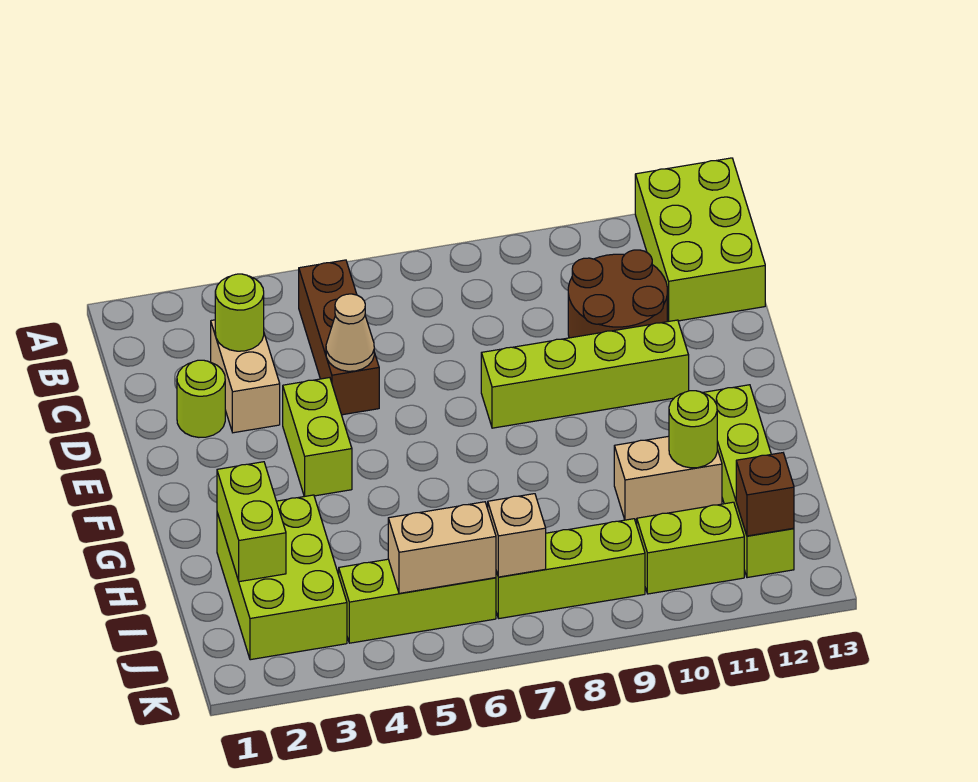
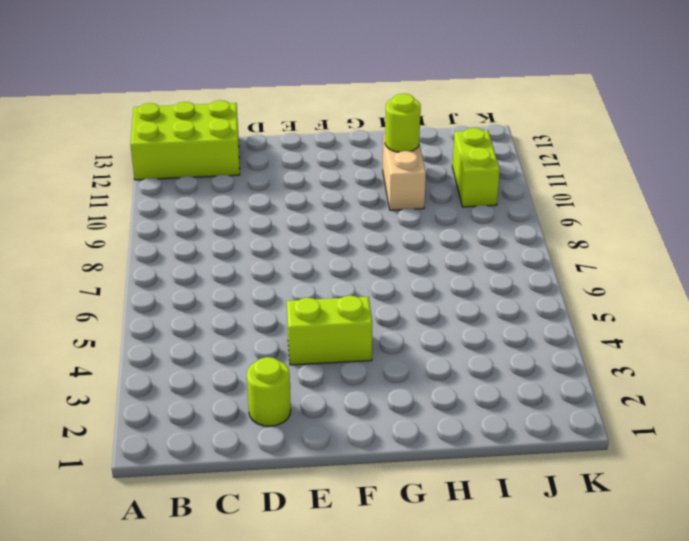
none -> brown brick B5:D5 level 1
none -> tan brick C3:D3 level 1
none -> brown round brick C10:D11 level 1

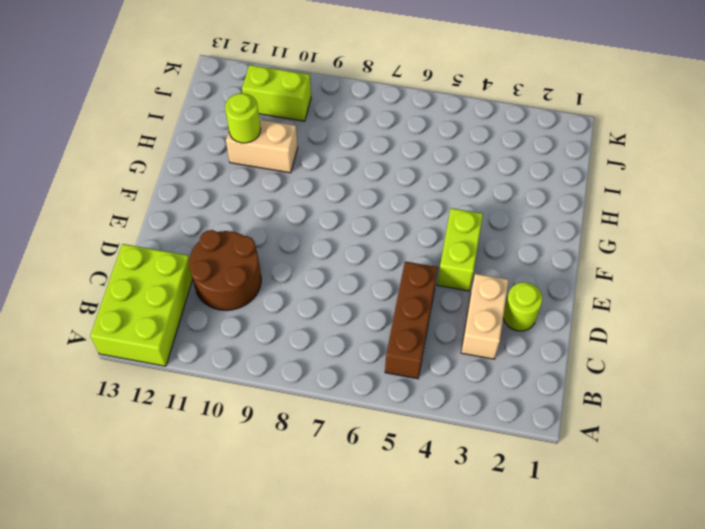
none -> lime brick E8:E11 level 1
none -> lime brick G12:J12 level 1
none -> lime brick H2:J3 level 1

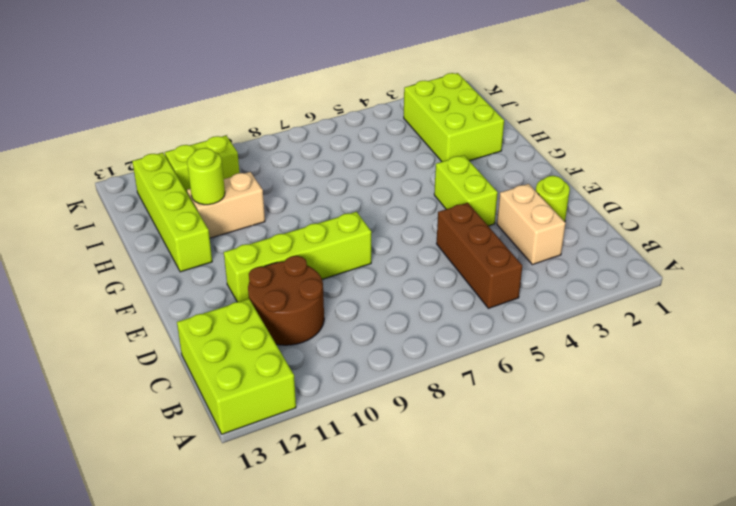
none -> lime brick J4:J6 level 1
none -> lime brick J7:J9 level 1
none -> lime round brick C3 level 2

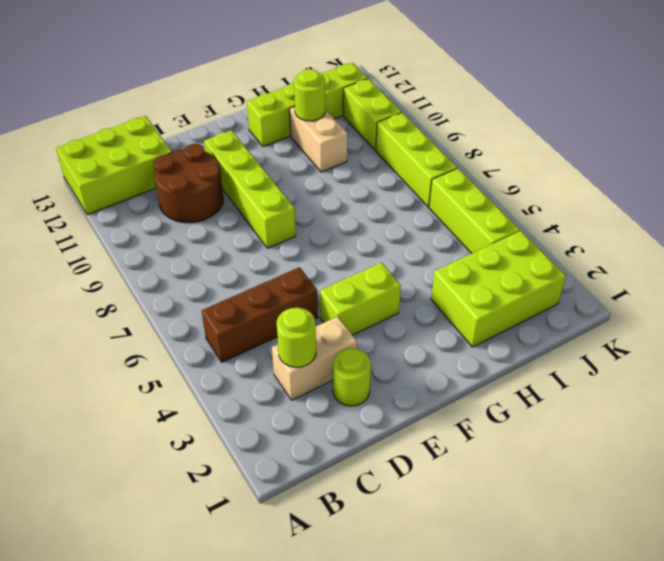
none -> tan cone D5 level 2
none -> lime brick H2:I2 level 2
none -> tan brick J5:J6 level 2

